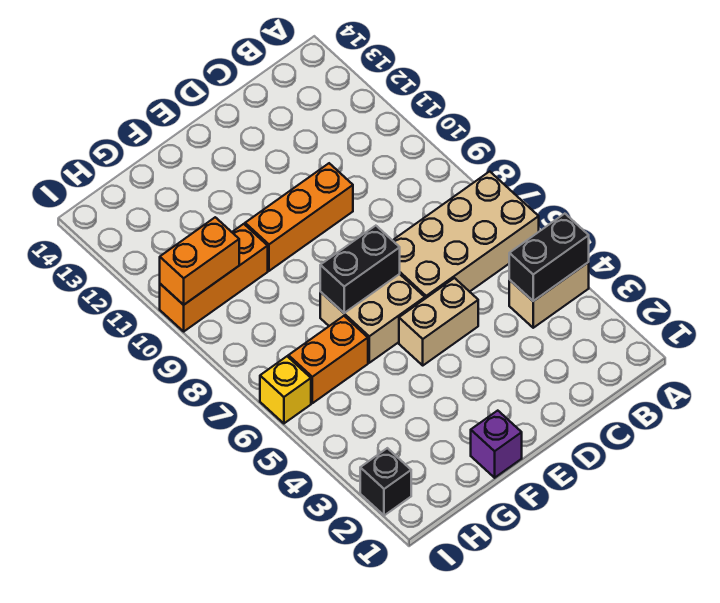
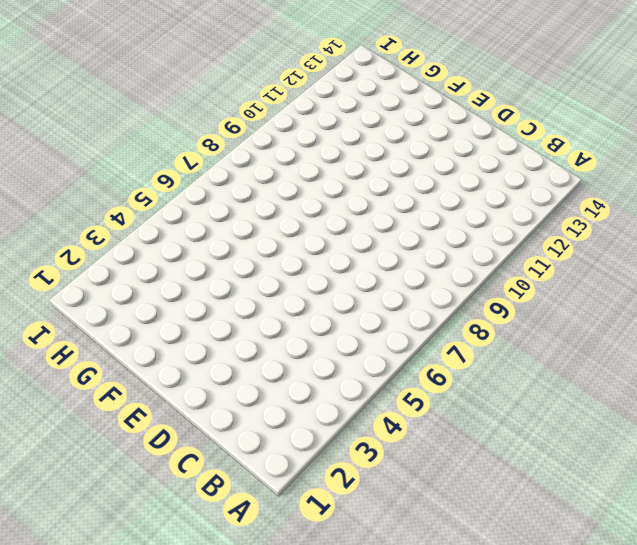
none -> tan brick A4:B4 level 1
none -> tan brick A6:D7 level 1
none -> tan brick D5:E5 level 1

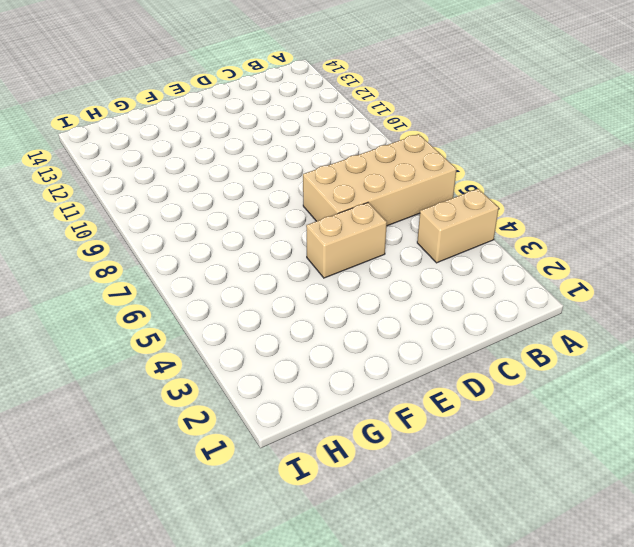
none -> orange brick D10:F10 level 1
none -> tan brick E6:F7 level 1
none -> purple brick F1 level 1

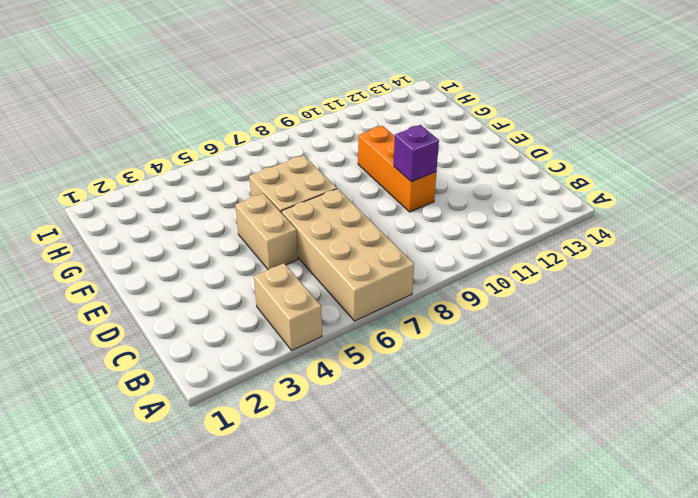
purple brick D10 level 2 -> purple brick F1 level 1
none -> orange brick G6:H6 level 1
none -> orange brick G10:I10 level 1
none -> black brick I2 level 1

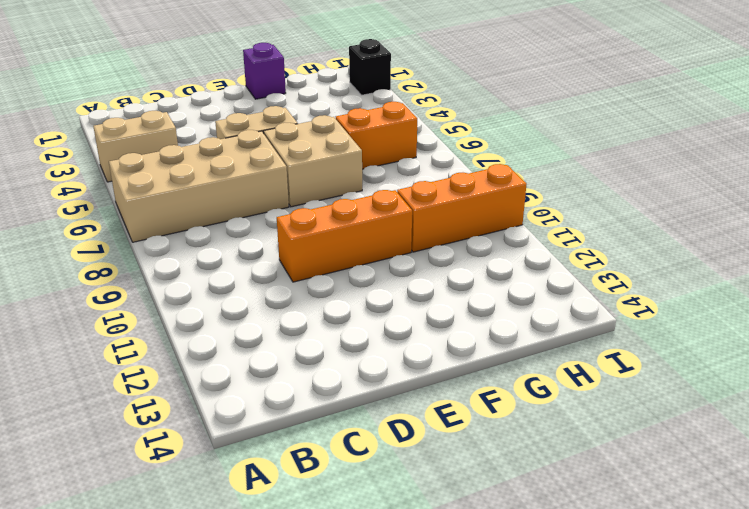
none -> yellow brick I6 level 1
none -> black brick A4:B4 level 2
none -> black brick E7:F7 level 2

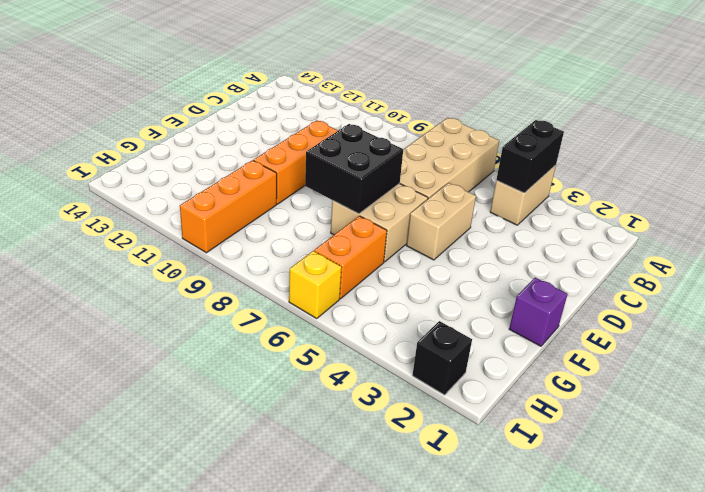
black brick E7:F8 level 2 -> black brick E7:F7 level 2
none -> orange brick H10:I10 level 2

